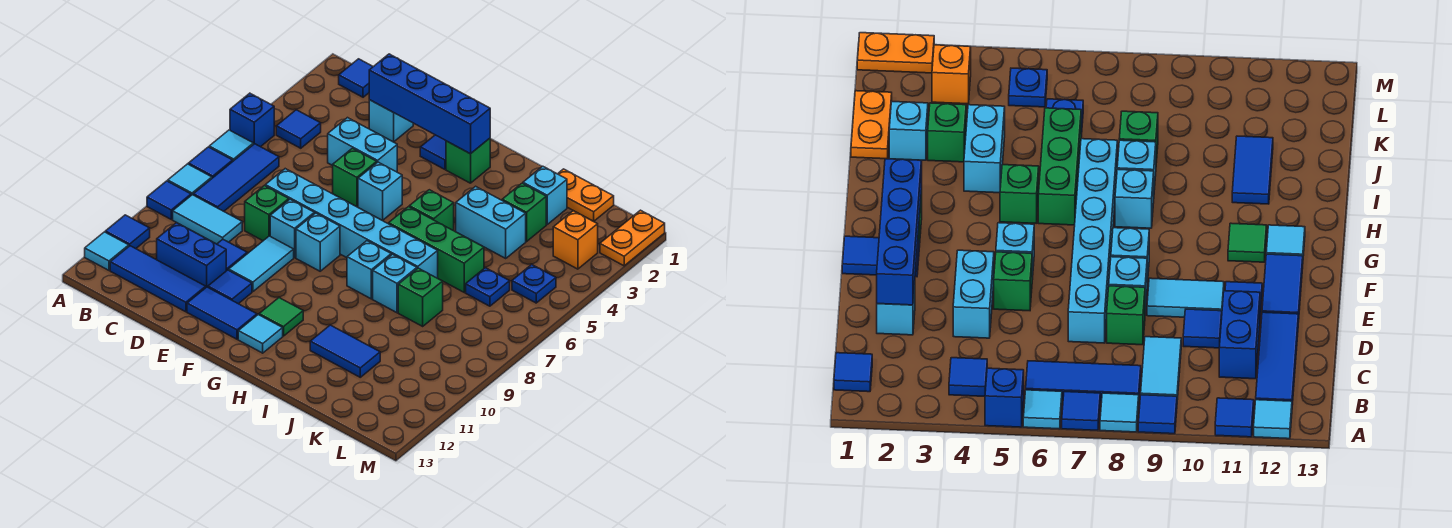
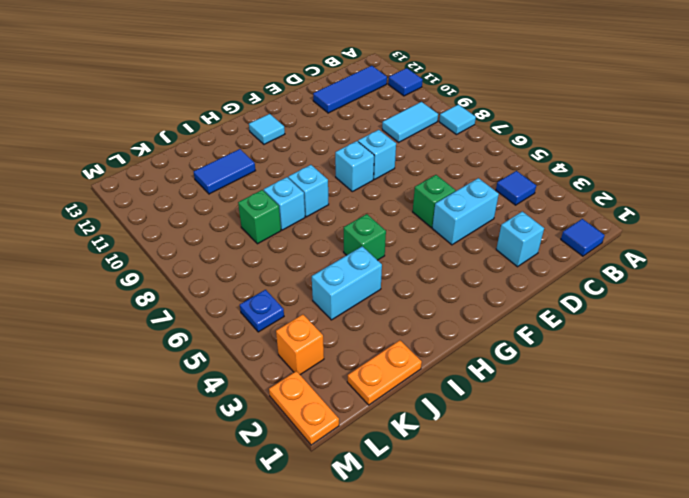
none -> blue brick A5 level 1
none -> cyan tile A6 level 1
none -> blue tile A7 level 1
none -> blue tile A9 level 1

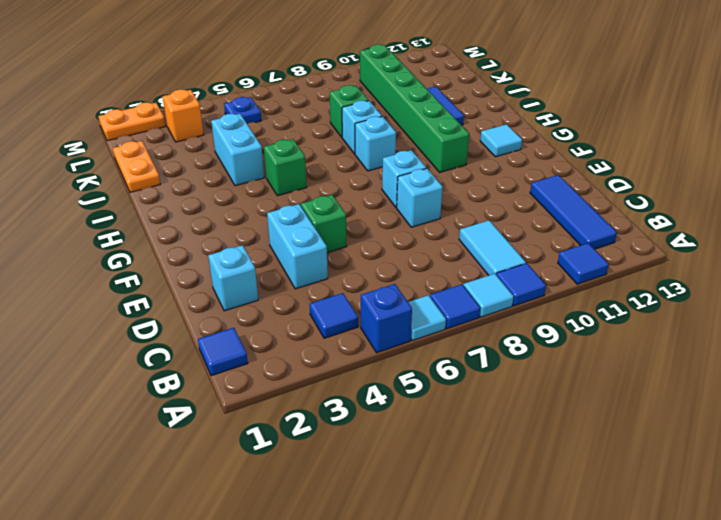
green brick G10:L10 level 1 -> none
none -> cyan tile A12 level 1
none -> blue tile B6:B8 level 1
none -> blue brick C11:D11 level 1
none -> cyan brick D7:I7 level 1

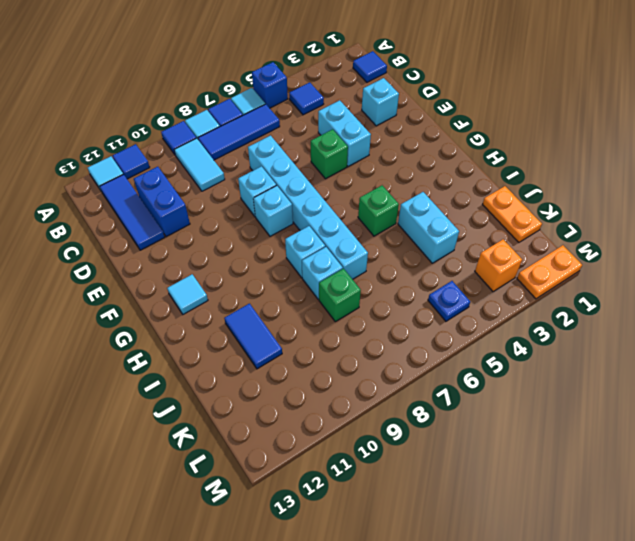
none -> green brick D8 level 1
none -> blue tile D10 level 1
none -> cyan tile E9:E10 level 1
none -> blue tile E11 level 1

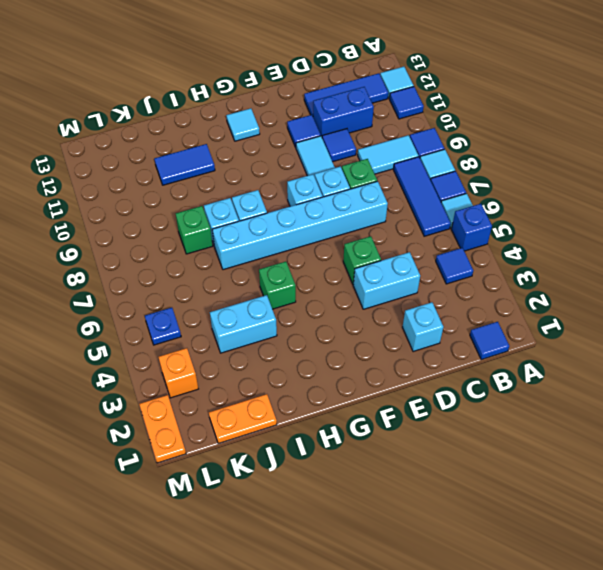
none -> blue tile E12:F12 level 1
none -> blue tile F1:F2 level 1
none -> cyan brick F5 level 1
none -> green brick G2 level 1

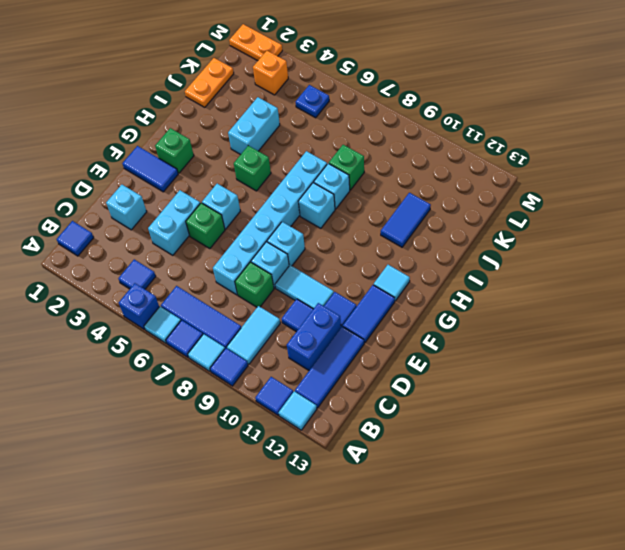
none -> green tile G11 level 1
none -> green brick H6:J6 level 1
none -> cyan brick J2 level 1
none -> green brick J3 level 1

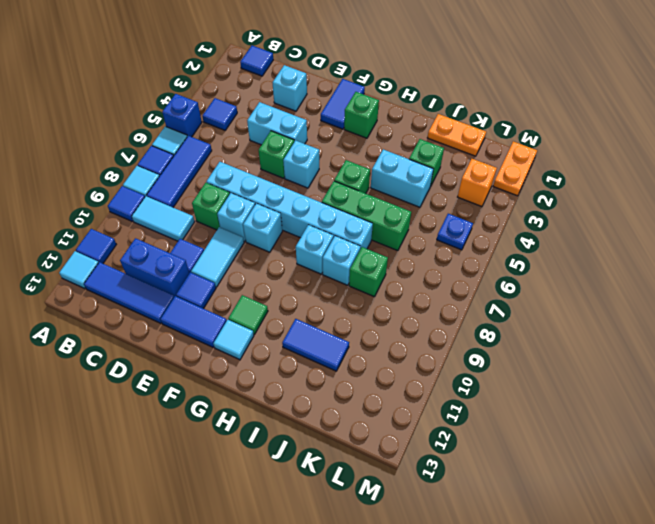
none -> cyan brick J2 level 1
none -> blue plate K6 level 1
none -> blue brick D2:G2 level 2

